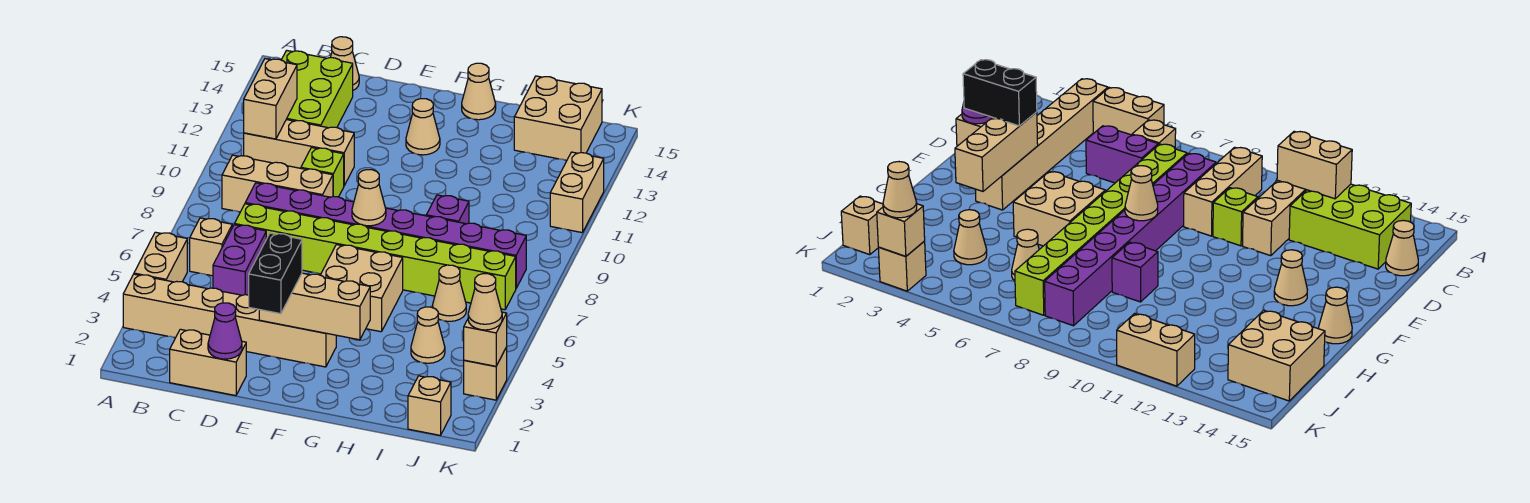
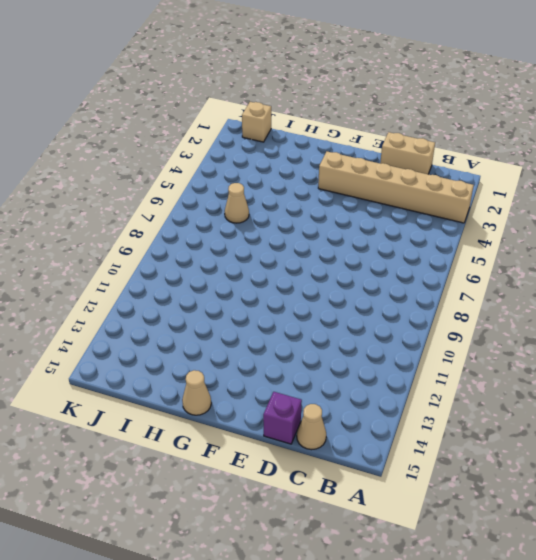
purple brick D15 level 1 -> purple brick H9 level 1
none -> tan brick A4:A5 level 1
none -> tan brick B6 level 1
none -> tan brick B9:D9 level 1

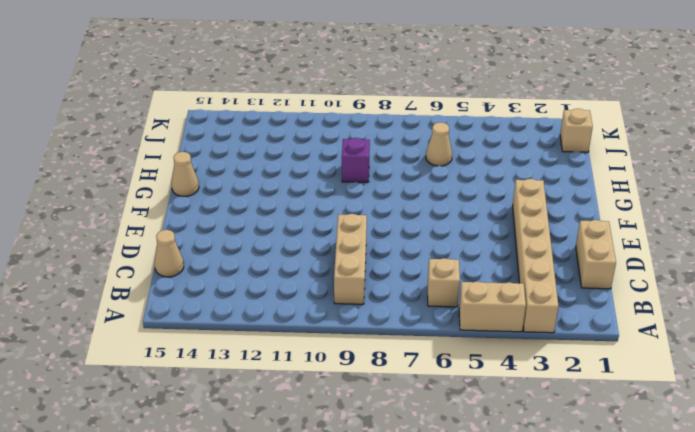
none -> tan brick B11:D11 level 1
none -> lime brick B12:C14 level 1
none -> purple brick C5:C6 level 1

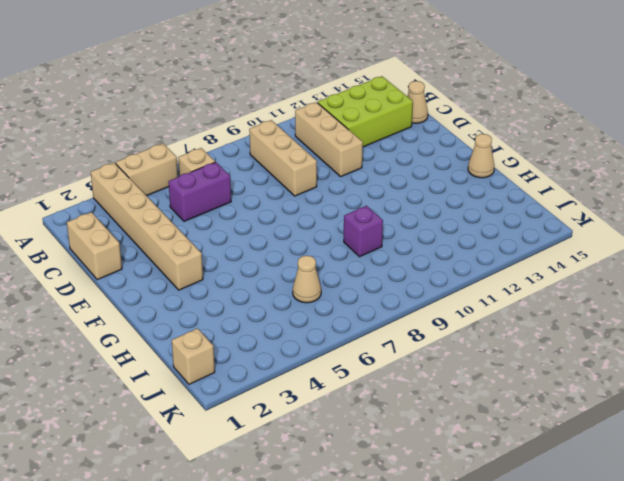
none -> lime brick C7:J7 level 1
none -> purple brick C8:J8 level 1
none -> lime brick D10 level 1

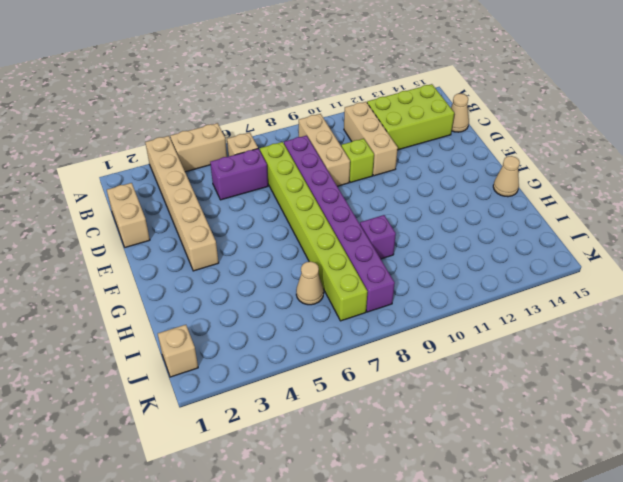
none -> tan brick F5:G6 level 1
none -> tan cone F13 level 1
none -> tan cone I4 level 1

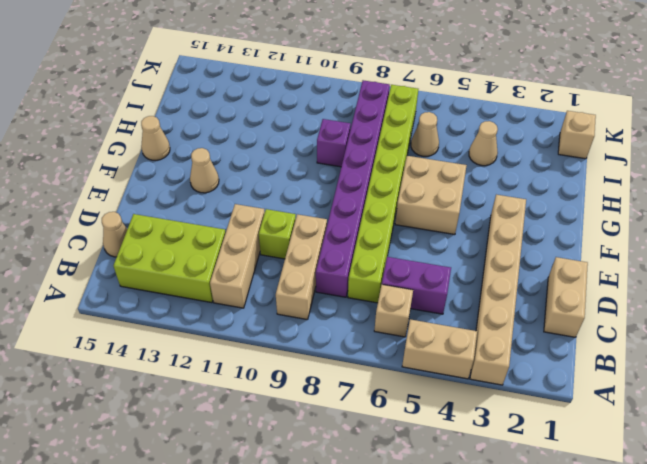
none -> tan brick I14:J15 level 1
none -> tan brick K3 level 1
none -> tan brick K11:K12 level 1

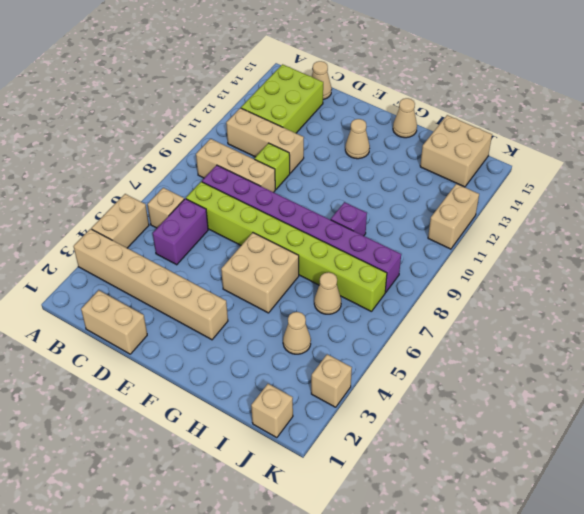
none -> tan brick B11:B12 level 2
none -> purple cone D1 level 2
none -> tan brick E3:G3 level 2

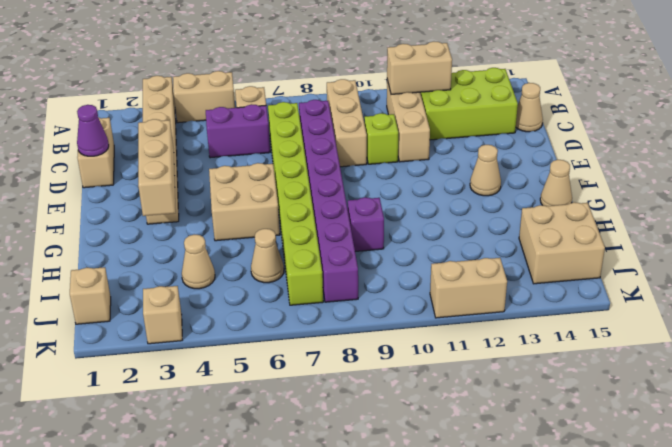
none -> tan cone F8 level 2
none -> tan brick K3 level 2
none -> black brick E2:E3 level 3

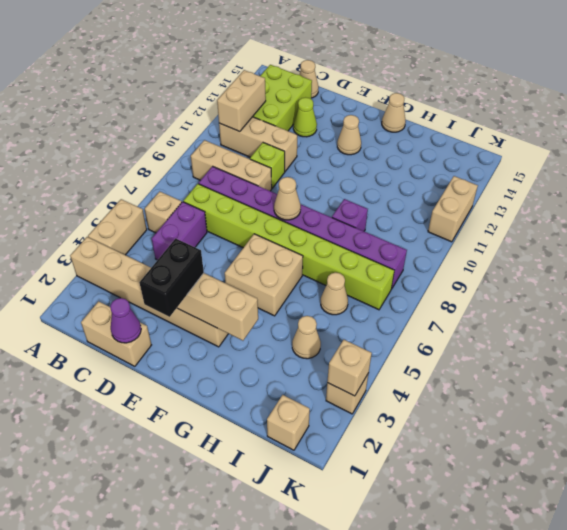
lime cone D13 level 1 -> none
none -> tan brick I14:J15 level 1
none -> tan cone K3 level 3

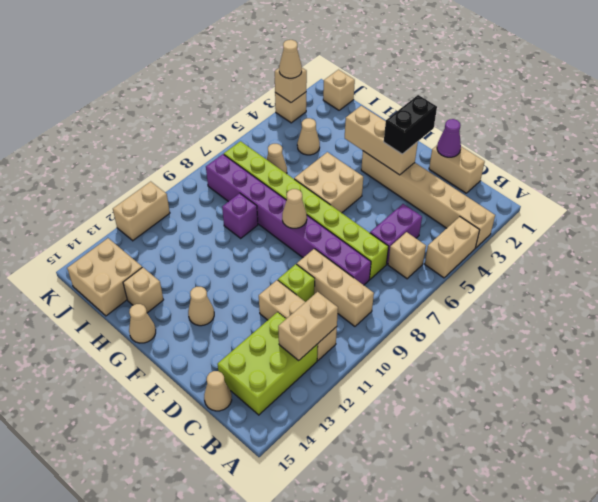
tan brick H14 level 1 -> none

